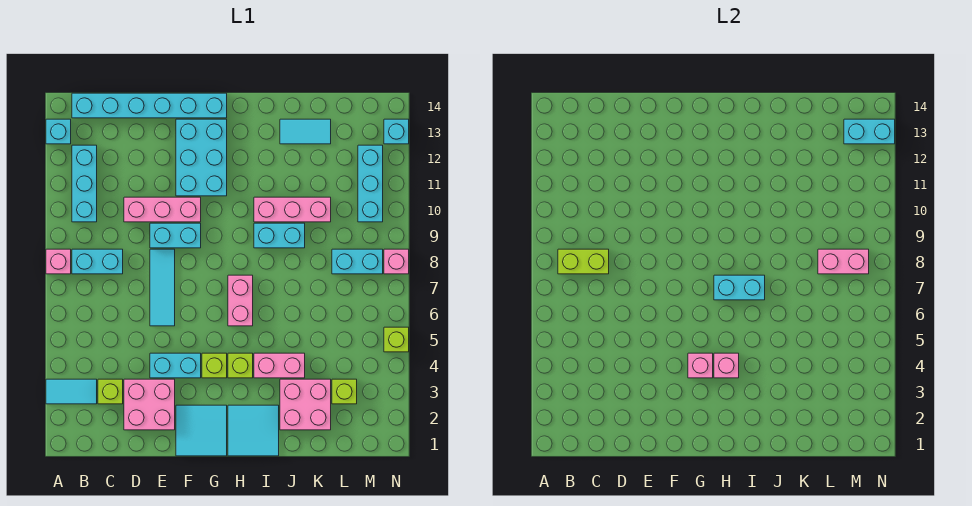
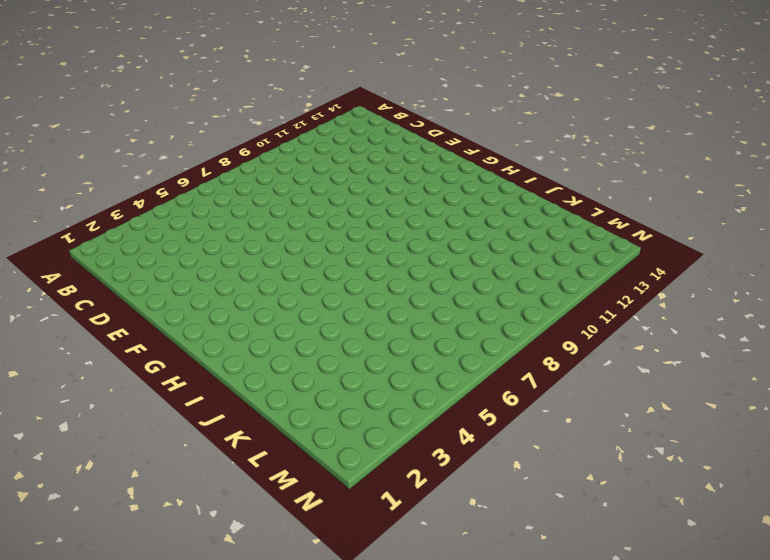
none -> cyan tile A3:B3 level 1
none -> pink brick A8 level 1
none -> cyan brick A13 level 1
none -> cyan brick B8:C8 level 1

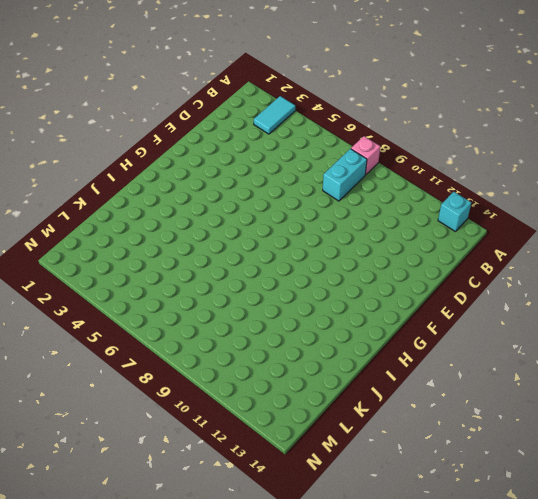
none -> cyan brick B10:B12 level 1
none -> cyan brick B14:G14 level 1
none -> lime brick C3 level 1
none -> pink brick D2:E3 level 1

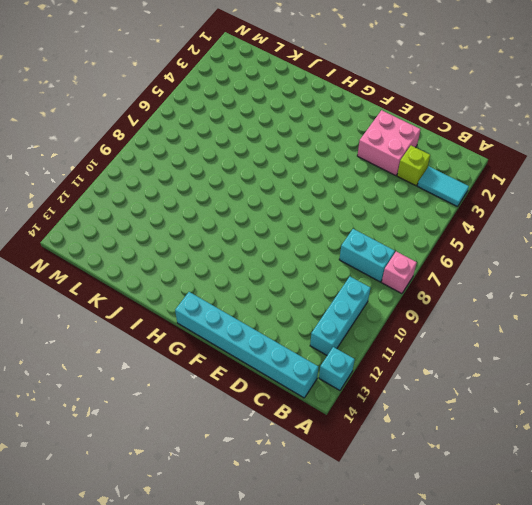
none -> pink brick D10:F10 level 1
none -> cyan brick E4:F4 level 1
none -> cyan tile E6:E8 level 1
none -> cyan brick E9:F9 level 1

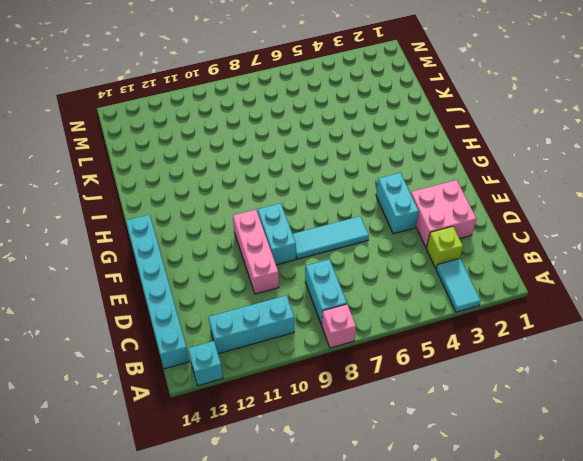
none -> cyan tile F1:G2 level 1
none -> cyan brick F11:G13 level 1
none -> lime brick G4 level 1
none -> cyan tile H1:I2 level 1

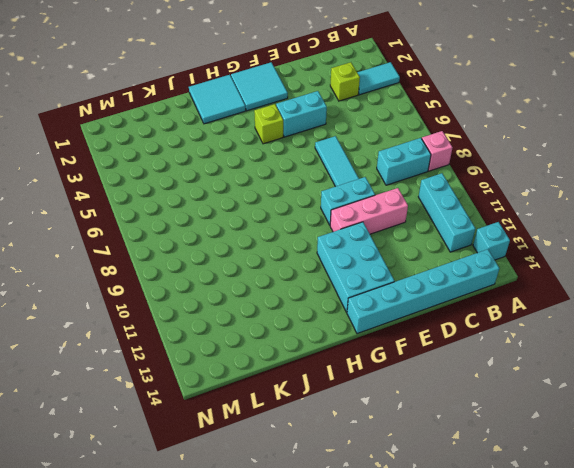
none -> pink brick D2:E3 level 1
none -> lime brick H4 level 1
none -> pink brick H6:H7 level 1
none -> pink brick I4:J4 level 1

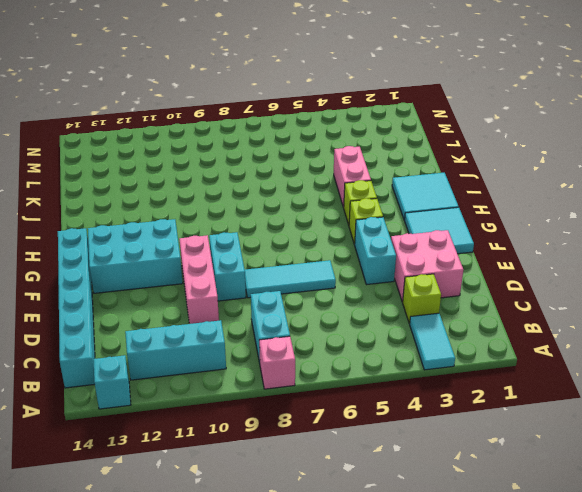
none -> pink brick H6:H7 level 1
none -> cyan brick I9:J9 level 1
none -> pink brick I10:K10 level 1
none -> pink brick J2:K3 level 1

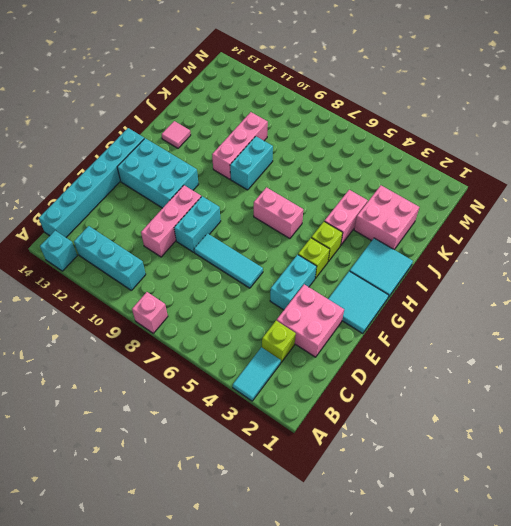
pink tile I13 level 1 -> none
none -> cyan brick B8:C8 level 1
none -> cyan tile J13:K13 level 1
none -> lime brick L3 level 1
none -> cyan brick L8:M8 level 1

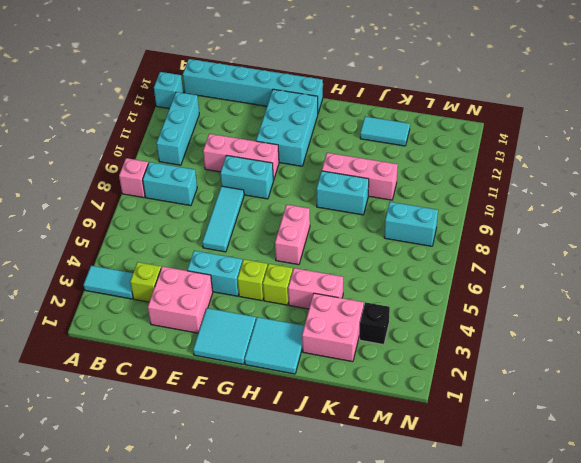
black brick L3 level 1 -> lime brick L3 level 1
none -> cyan brick M10:M12 level 1
none -> lime brick N5 level 1
none -> pink brick N8 level 1
none -> cyan brick N13 level 1

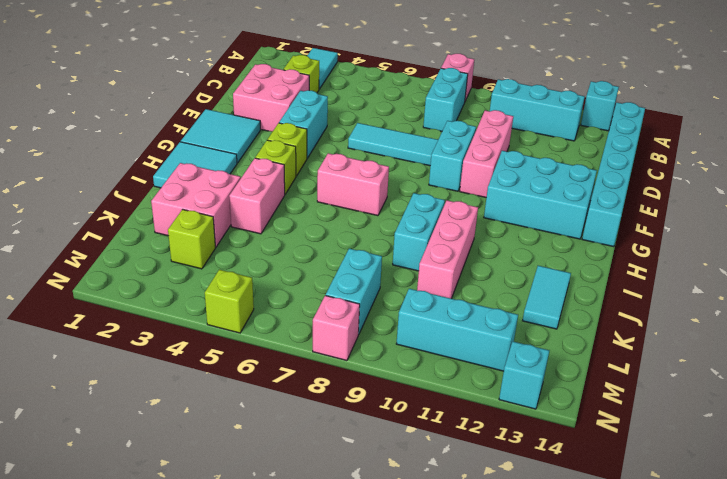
none -> lime brick B8:C8 level 2
none -> pink brick G4 level 2
none -> pink brick H4 level 2
none -> cyan brick H7:I7 level 2

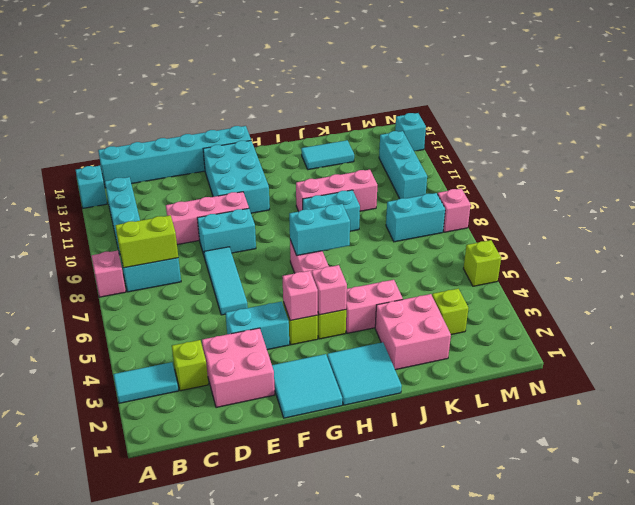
none -> pink brick L8:M8 level 2
none -> cyan brick M13:N13 level 2

